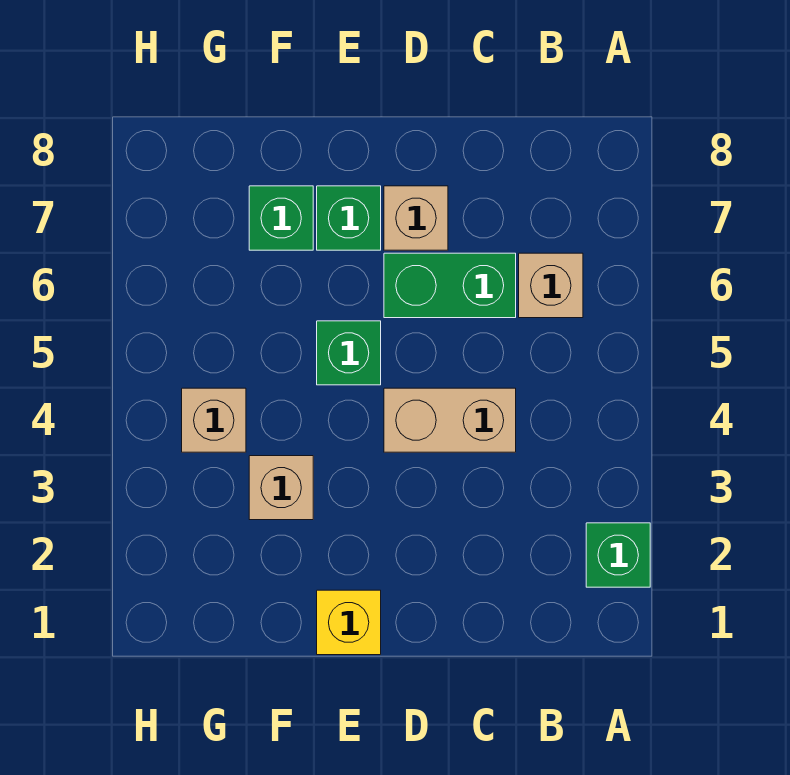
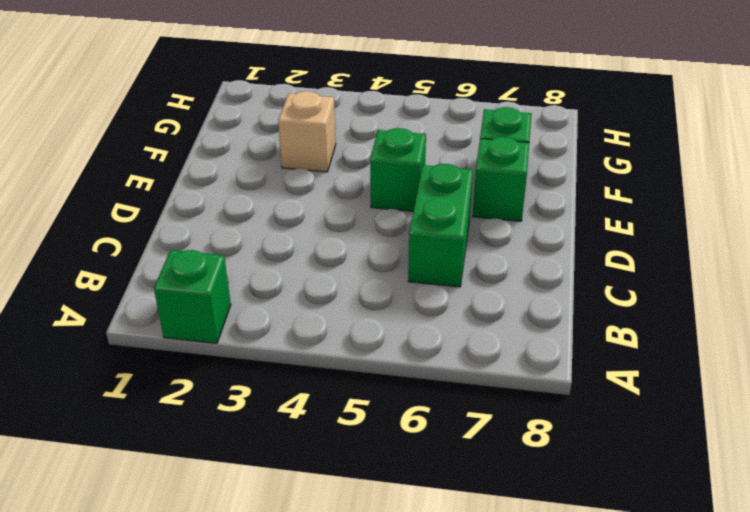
none -> tan brick B6 level 1
none -> tan brick C4:D4 level 1

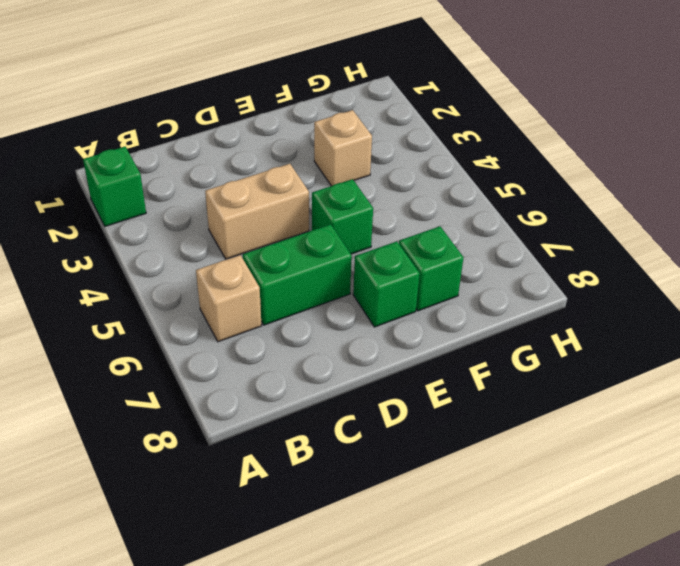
none -> tan brick D7 level 1
none -> yellow brick E1 level 1

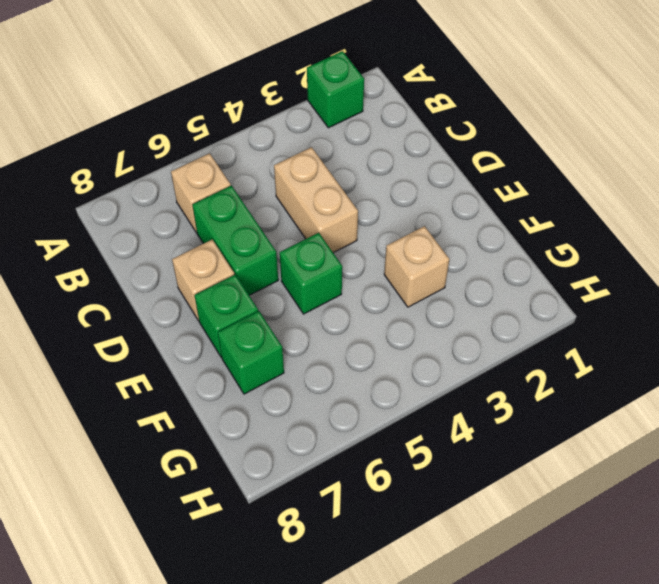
none -> yellow brick E1 level 1
none -> tan brick G4 level 1

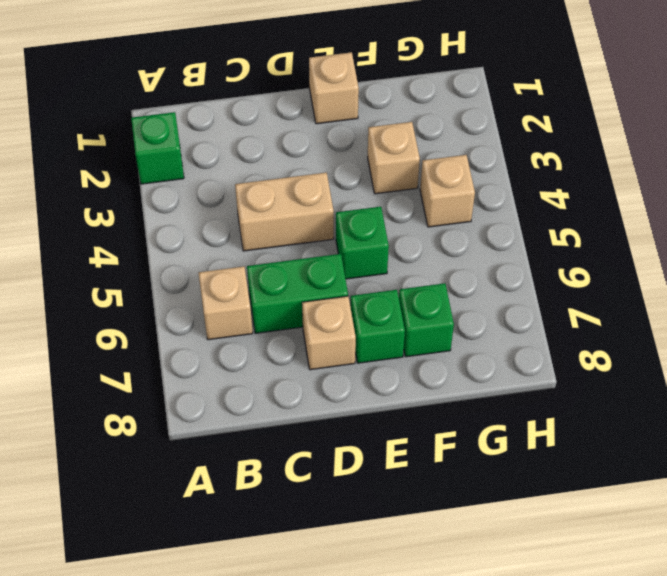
tan brick E1 level 1 -> yellow brick E1 level 1

